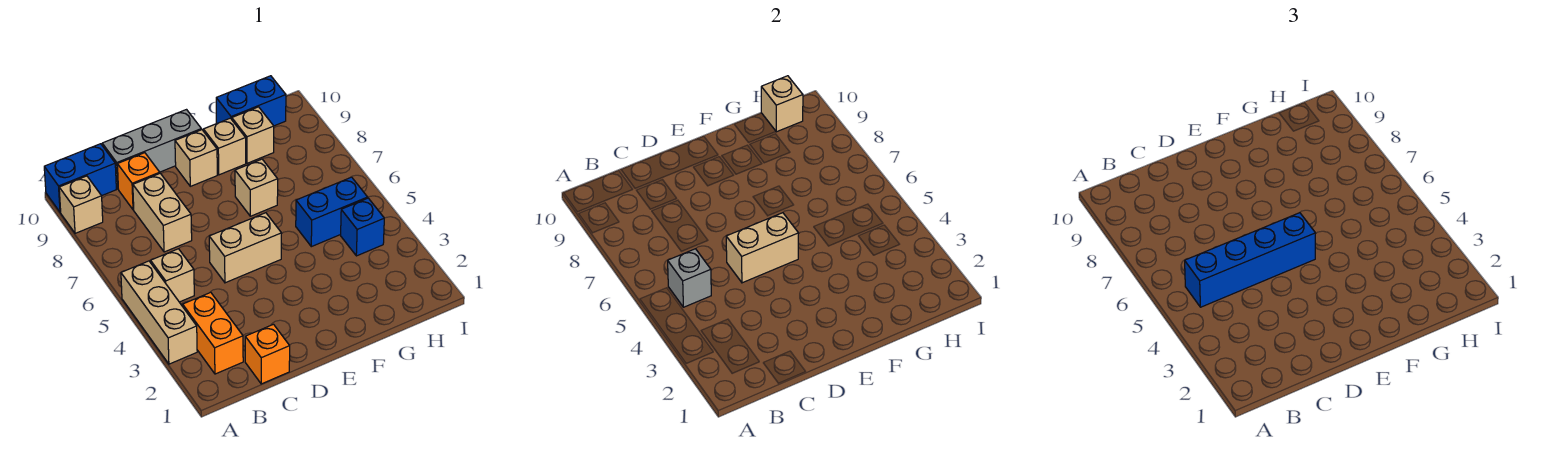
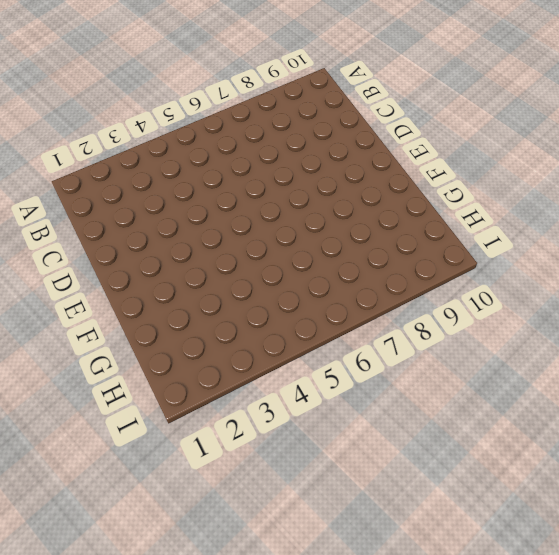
none -> tan brick A3:A5 level 1
none -> tan brick A9 level 1
none -> blue brick A10:B10 level 1

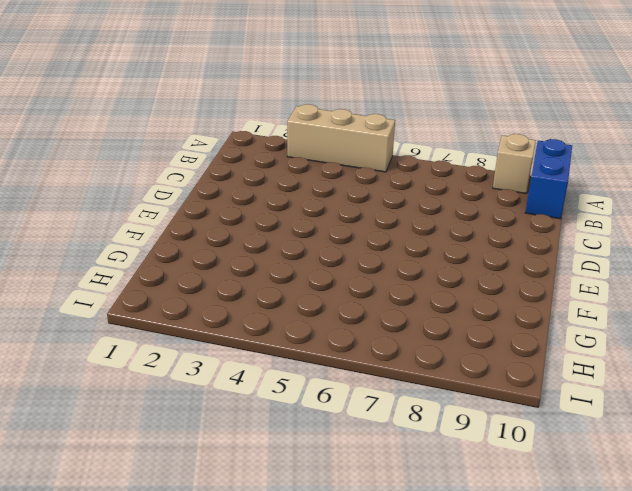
none -> orange brick B2:B3 level 1
none -> tan brick B5 level 1
none -> orange brick C1 level 1

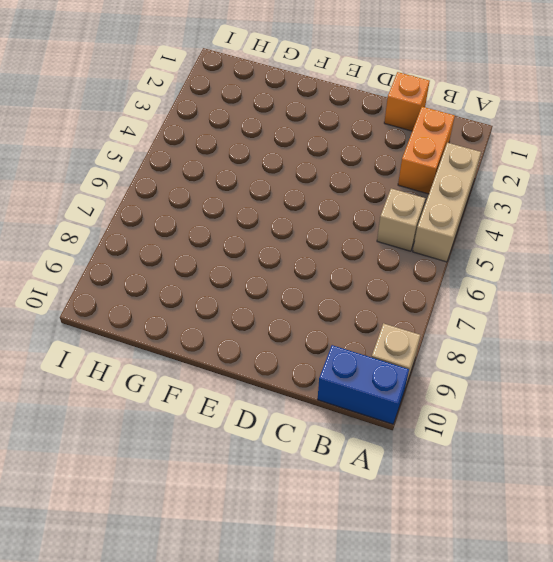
none -> tan brick C7:C8 level 1
none -> orange brick C9 level 1
none -> grey brick C10:E10 level 1

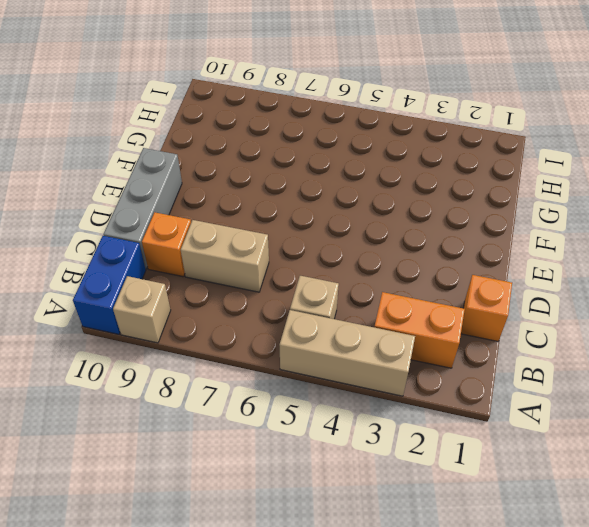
none -> tan brick D5:E5 level 1
none -> tan brick E9 level 1
none -> tan brick F7 level 1

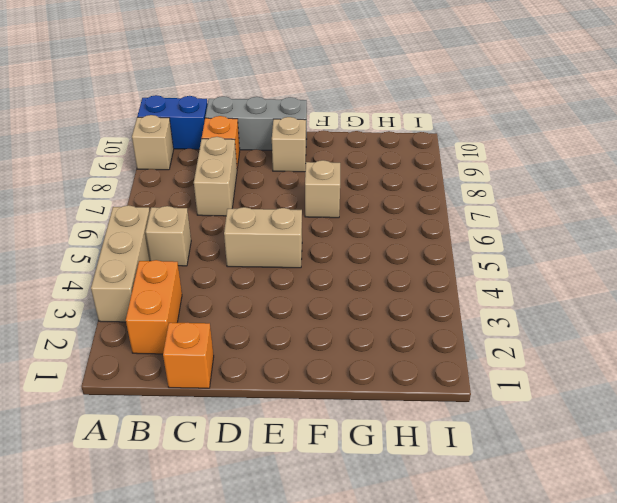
none -> tan brick F9 level 1
none -> blue brick G5:H5 level 1
none -> tan brick G9 level 1

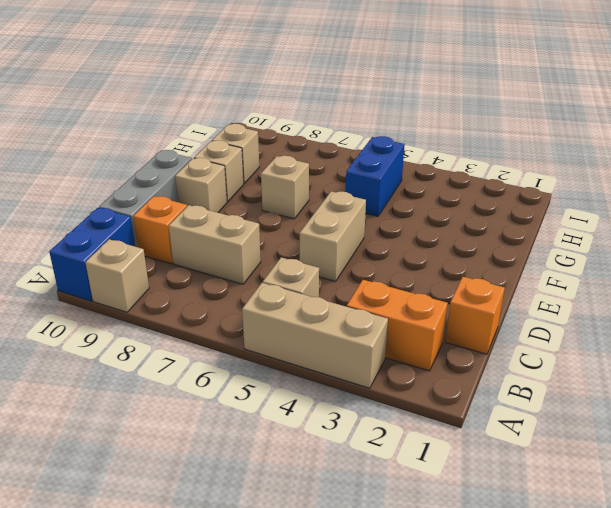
none -> blue brick G10:H10 level 1
none -> blue brick H4 level 1
none -> grey brick B5 level 2

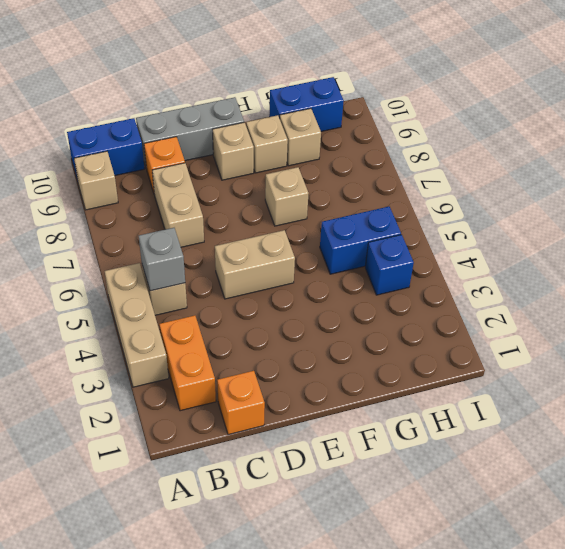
none -> tan brick D5:E5 level 2
none -> tan brick H10 level 2
none -> blue brick B5:E5 level 3

